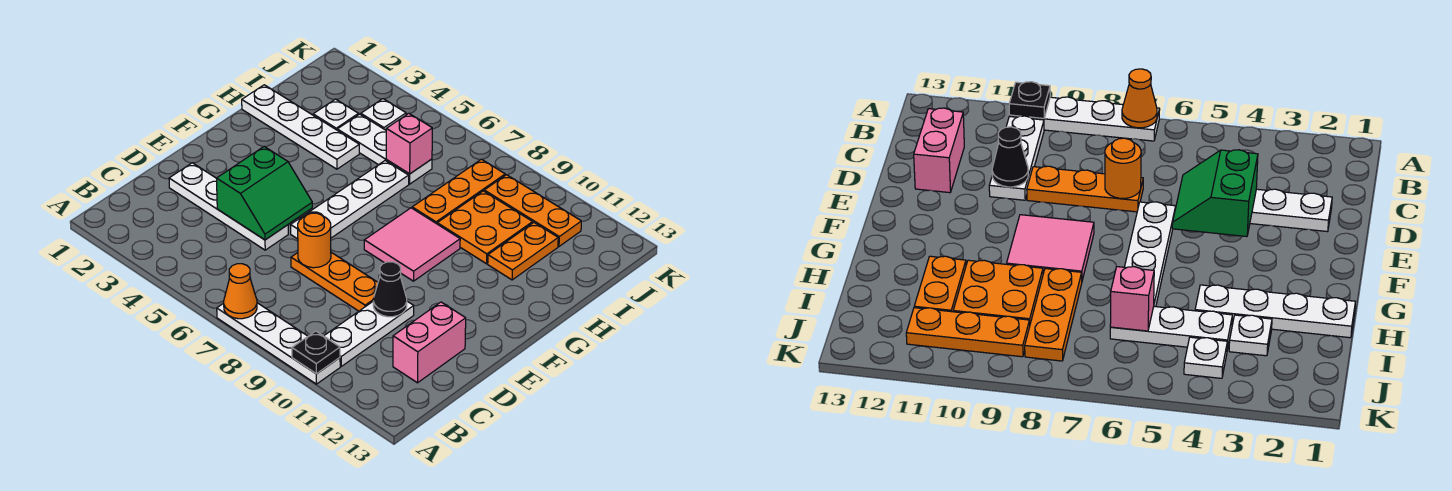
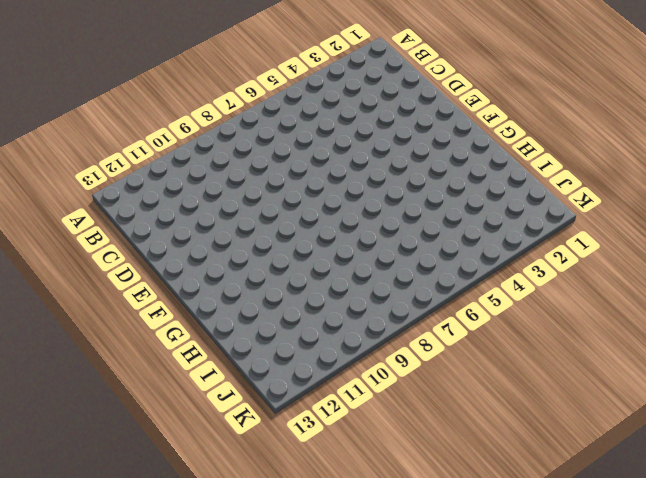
none -> white plate A7:A10 level 1
none -> white plate B10:D10 level 1
none -> pink brick C12:D12 level 1

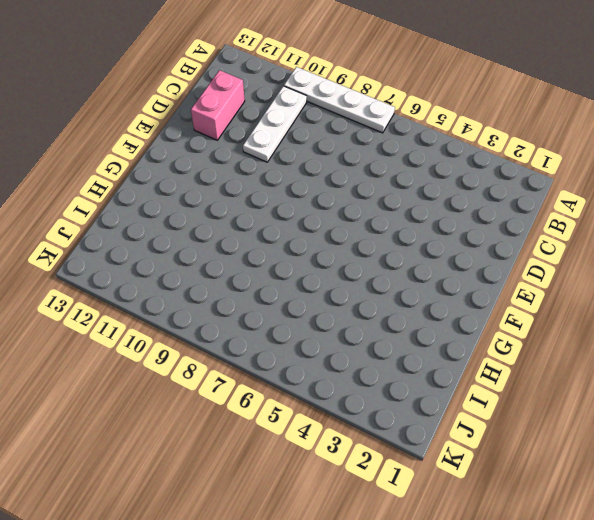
none -> white plate D2:D5 level 1
none -> orange plate D7:D9 level 1
none -> white plate E6:H6 level 1

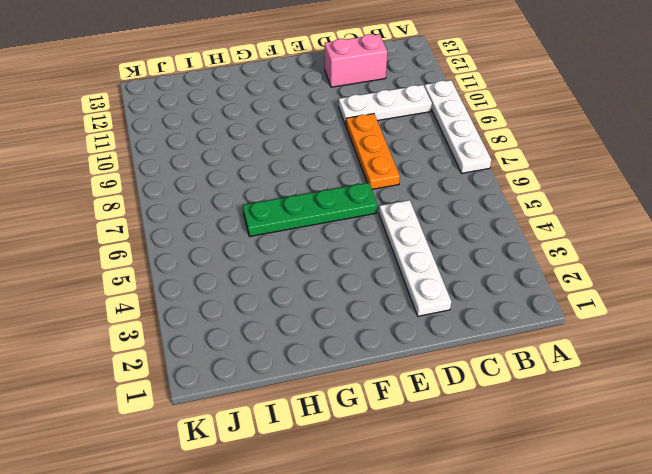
green plate E6:H6 level 1 -> white plate E6:H6 level 1
none -> pink tile F8:G9 level 1
none -> white plate H1:H4 level 1
none -> orange plate H8:J8 level 1

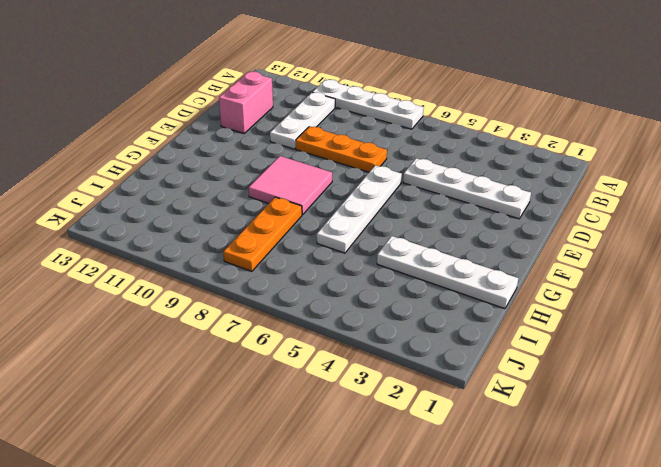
none -> orange plate H9:I10 level 1
none -> orange plate H11:I11 level 1
none -> white plate I3 level 1

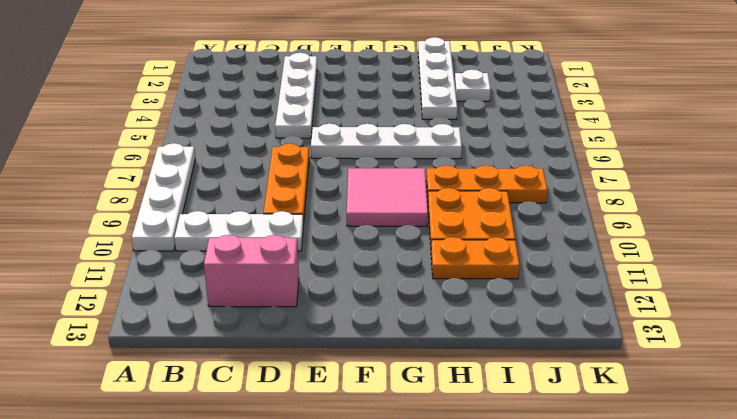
none -> white plate I4:I6 level 1
none -> white plate J4 level 1
none -> orange plate J9:J11 level 1

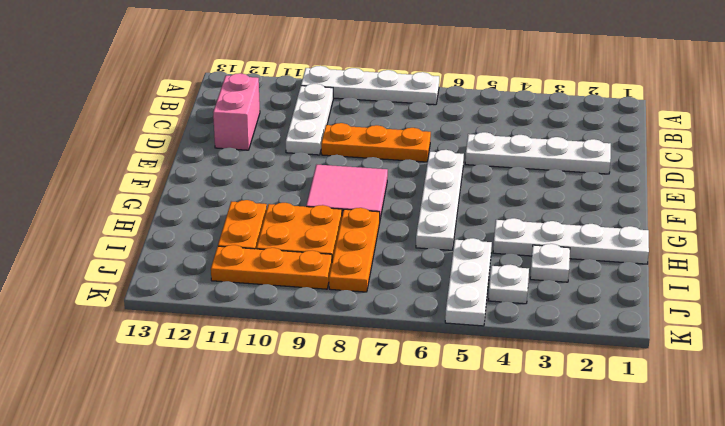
white plate I5:K5 level 1 -> white plate I4:I6 level 1
none -> orange cone A7 level 2
none -> black plate A10 level 2
none -> green slope D4:E5 level 2 top 4

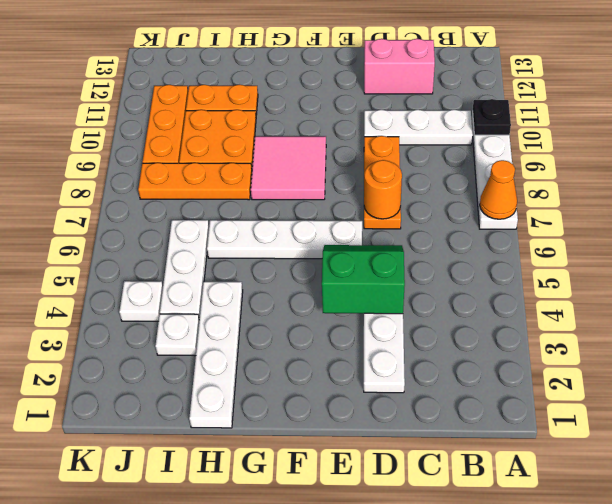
none -> black cone D10 level 2
none -> pink brick I6 level 2

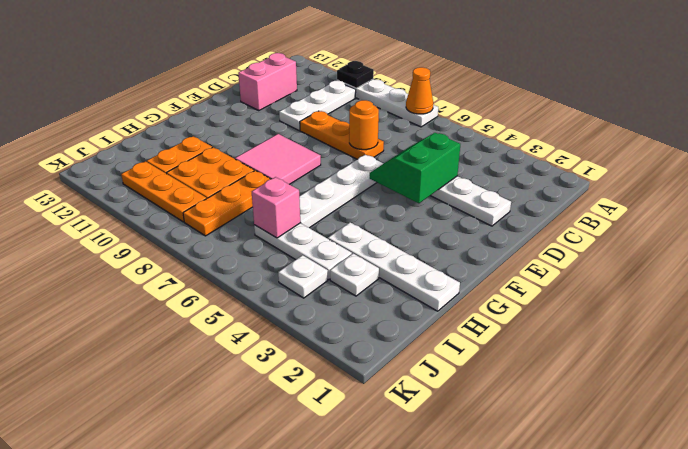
none -> black cone D10 level 2

